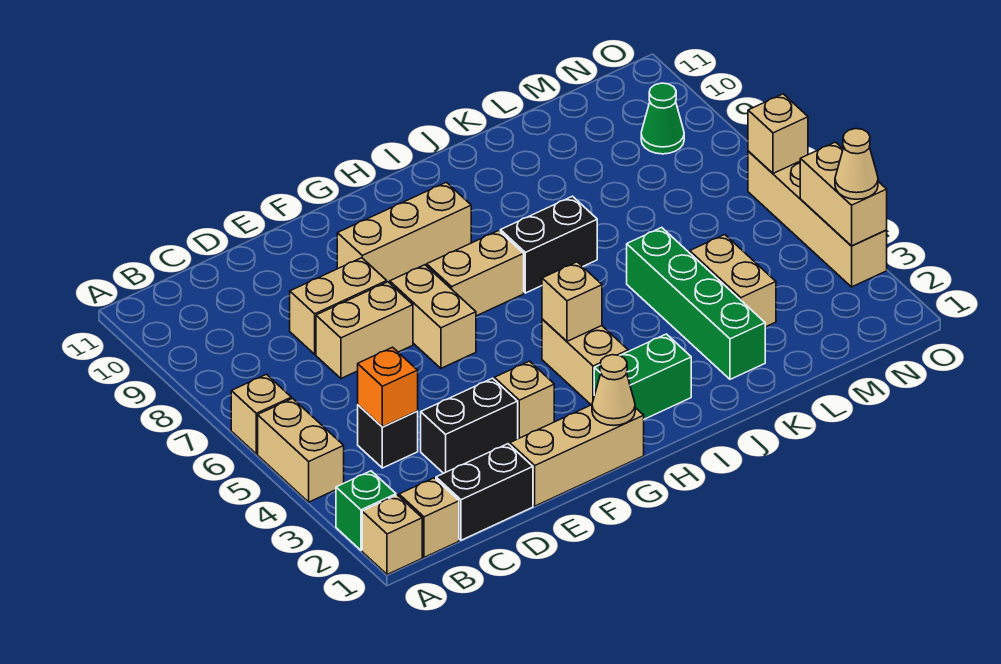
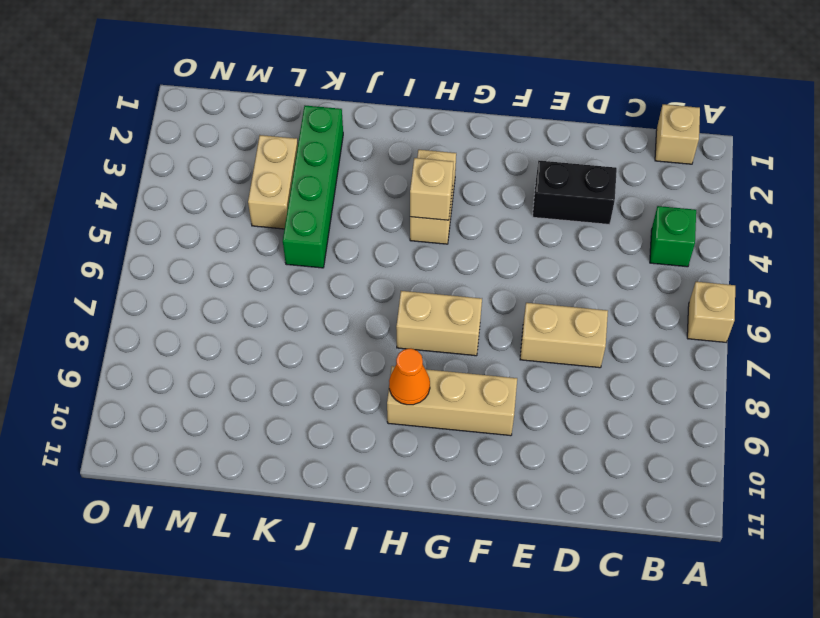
green brick B4 level 1 -> green brick A2 level 1
orange cone H9 level 2 -> none
none -> tan brick A1 level 1
none -> tan brick A4:A5 level 1
none -> black brick C1:D1 level 1

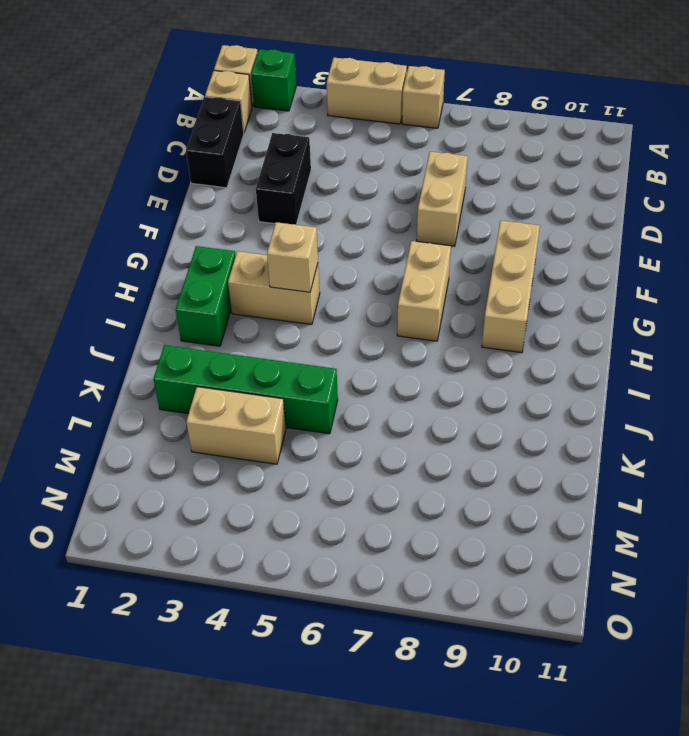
none -> black brick C4 level 1
none -> tan brick D8:E8 level 1
none -> tan brick E1:G1 level 1

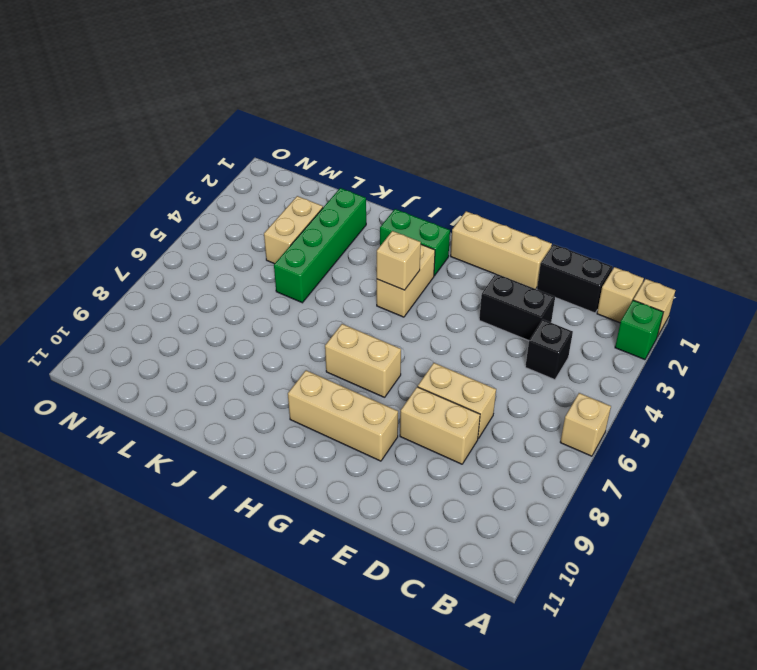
none -> tan brick A4:A5 level 1
none -> tan brick F3 level 1
none -> tan brick F6:F7 level 1

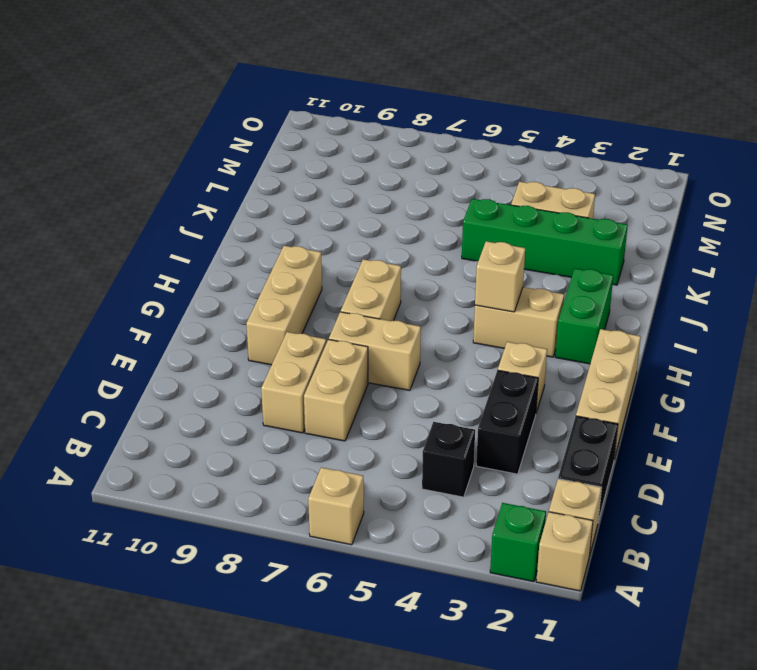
none -> tan brick A4:A5 level 1
none -> black brick I7:J7 level 1
none -> green cone N9 level 1

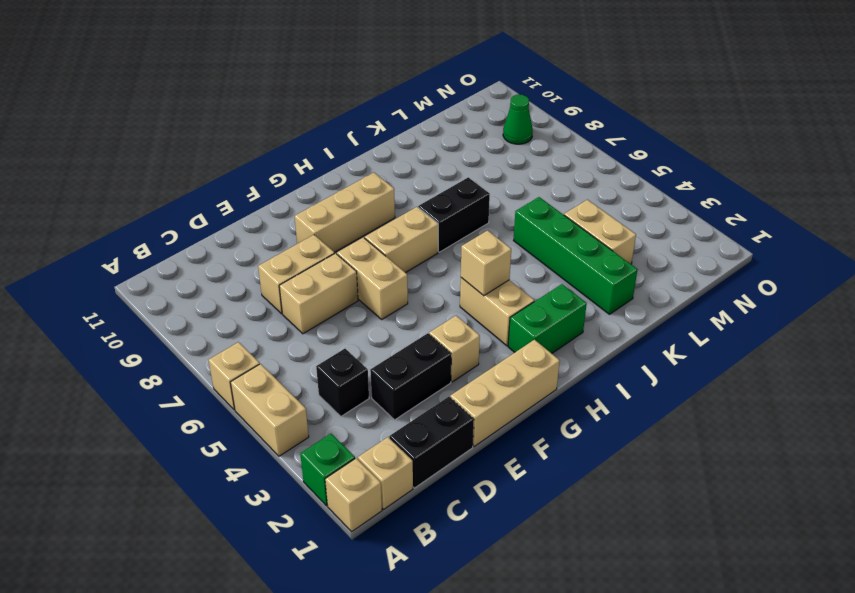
none -> tan brick O3:O6 level 1
none -> orange brick C4 level 2
none -> tan cone G1 level 2

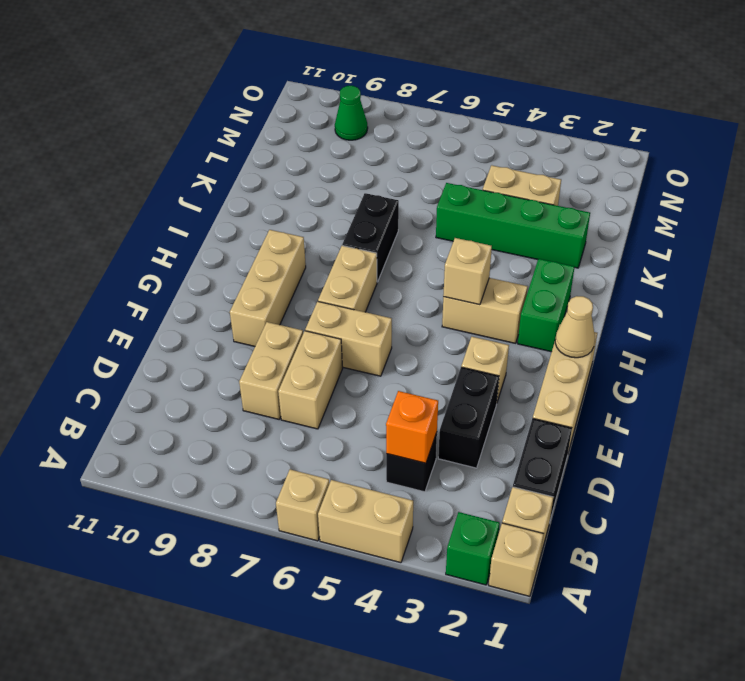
none -> tan brick O3:O6 level 1
none -> tan brick O3:O4 level 2
none -> tan brick O6 level 2

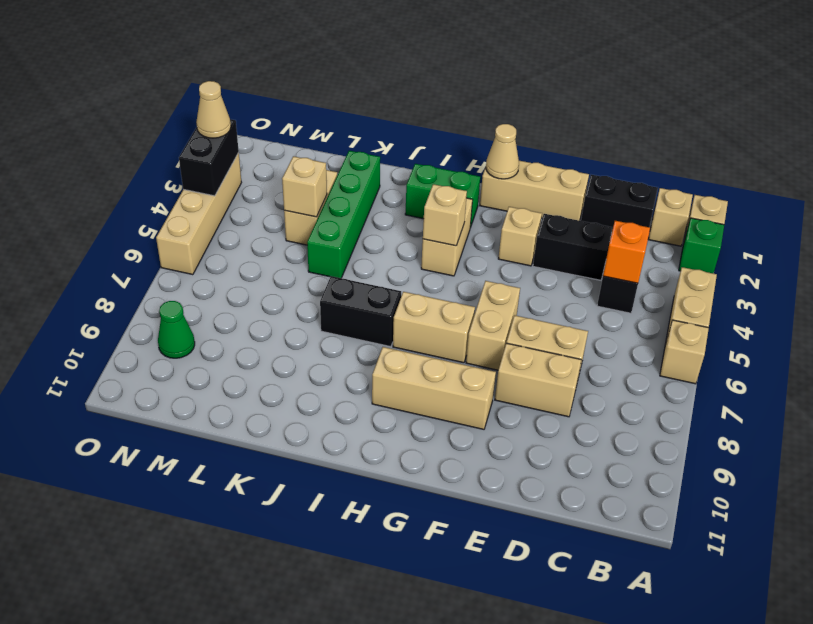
tan brick L4 level 2 -> tan brick O6 level 2
black brick O3:O4 level 2 -> tan brick O3:O4 level 2

